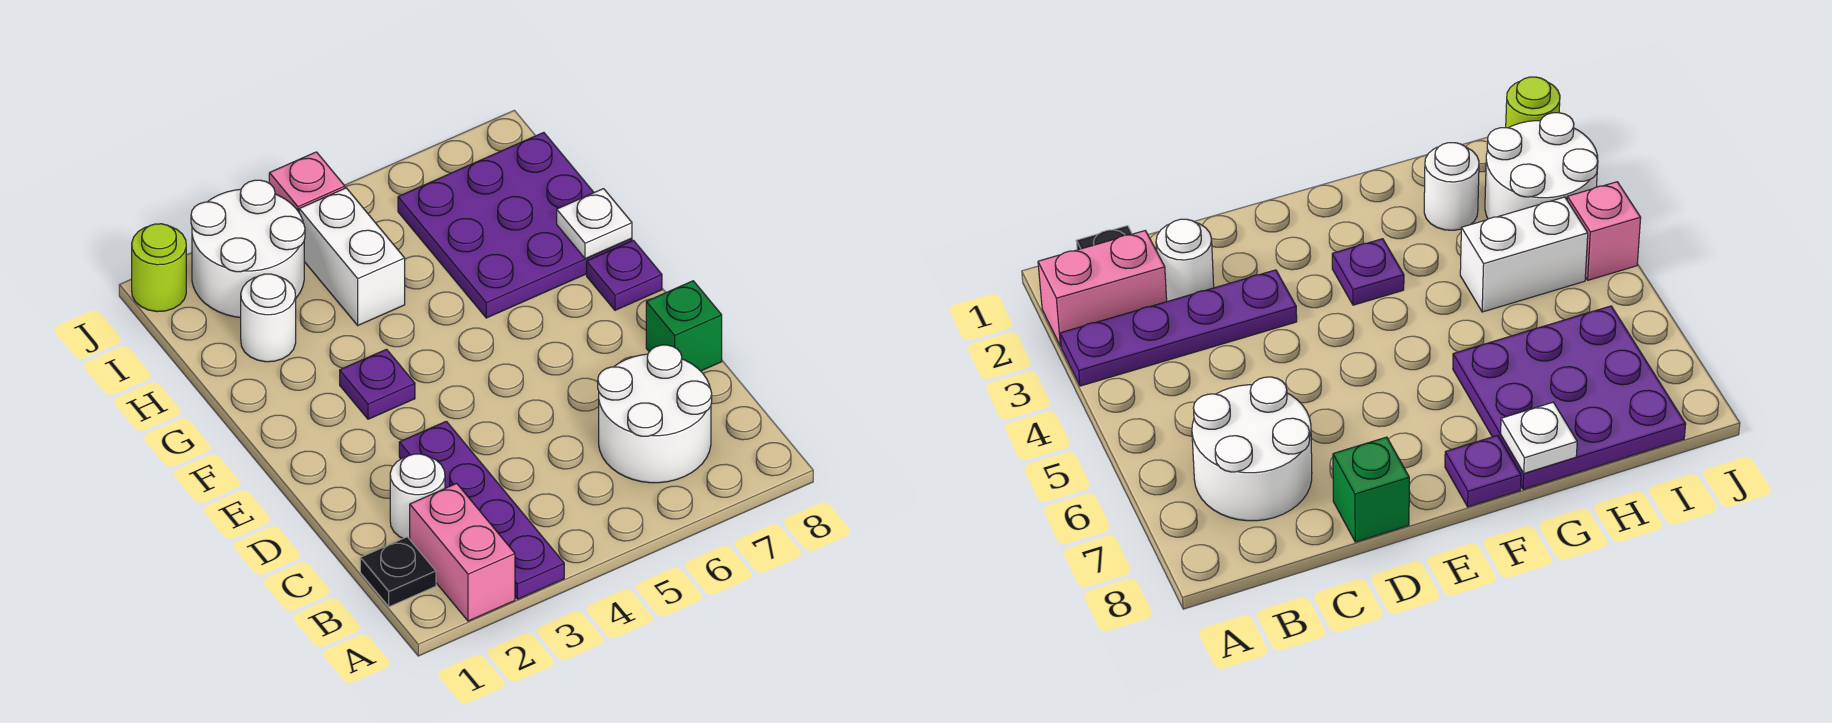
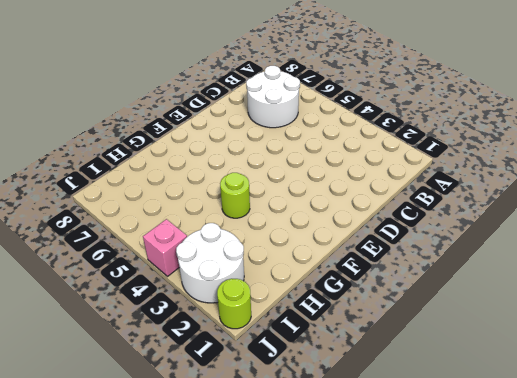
lime round brick G4 level 1 -> none
none -> pink brick A2:B2 level 1
none -> purple plate A3:D3 level 1
none -> black plate B1 level 1

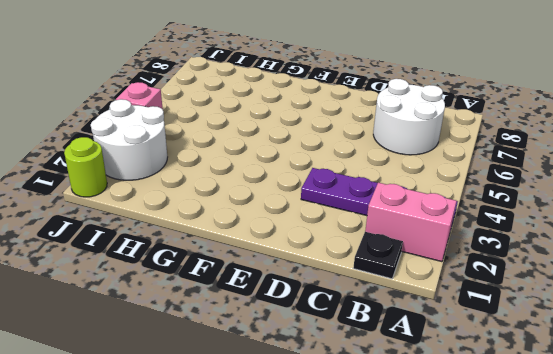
none -> white round brick C2 level 1
none -> green brick D8 level 1
none -> purple plate F3 level 1

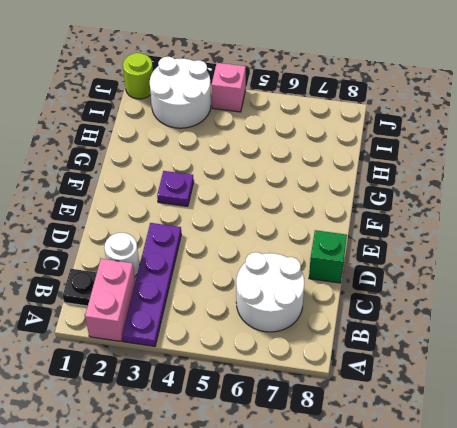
none -> purple plate F8 level 1
none -> purple plate G6:I8 level 1
none -> white round brick H2 level 1

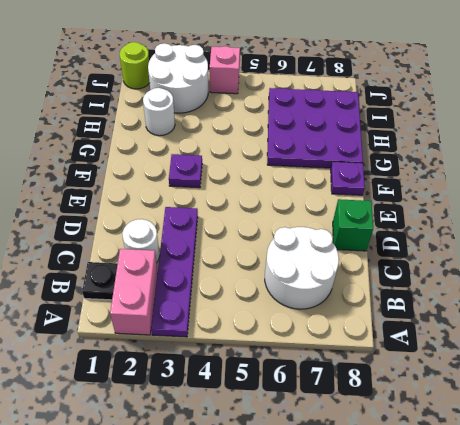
none -> white brick H4:I4 level 1
none -> white plate G8 level 2

